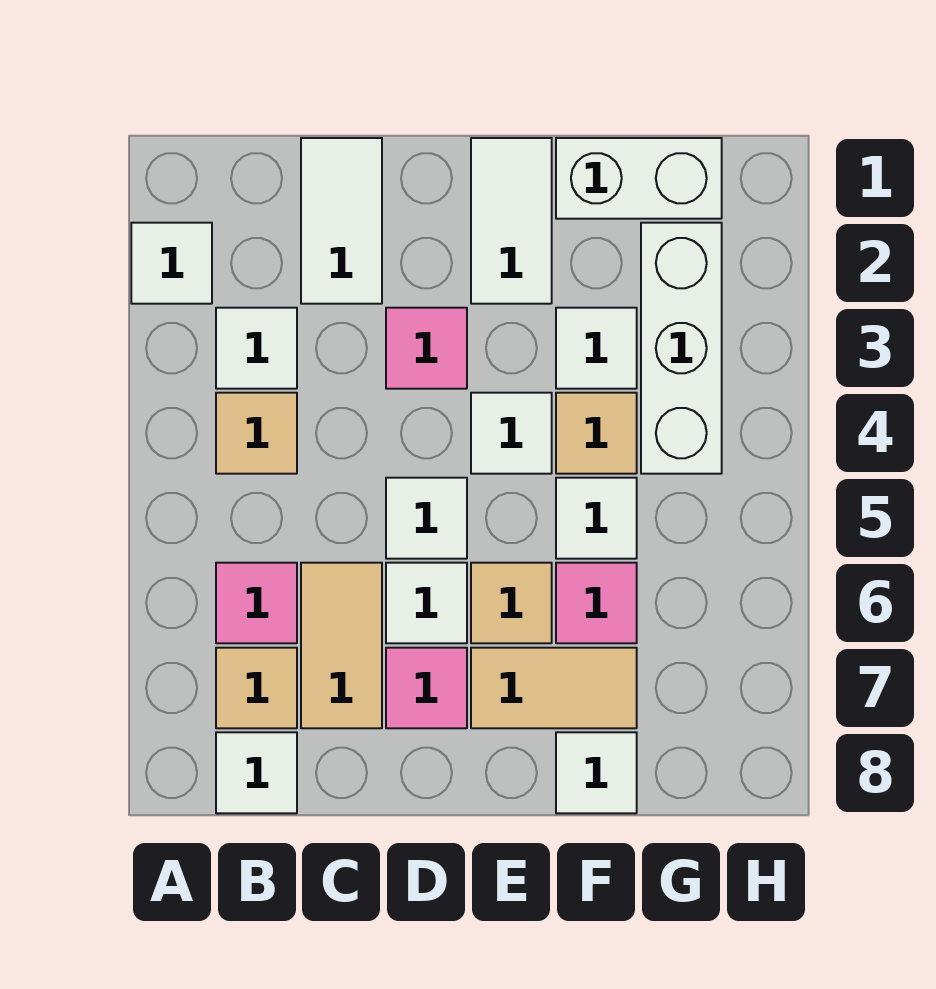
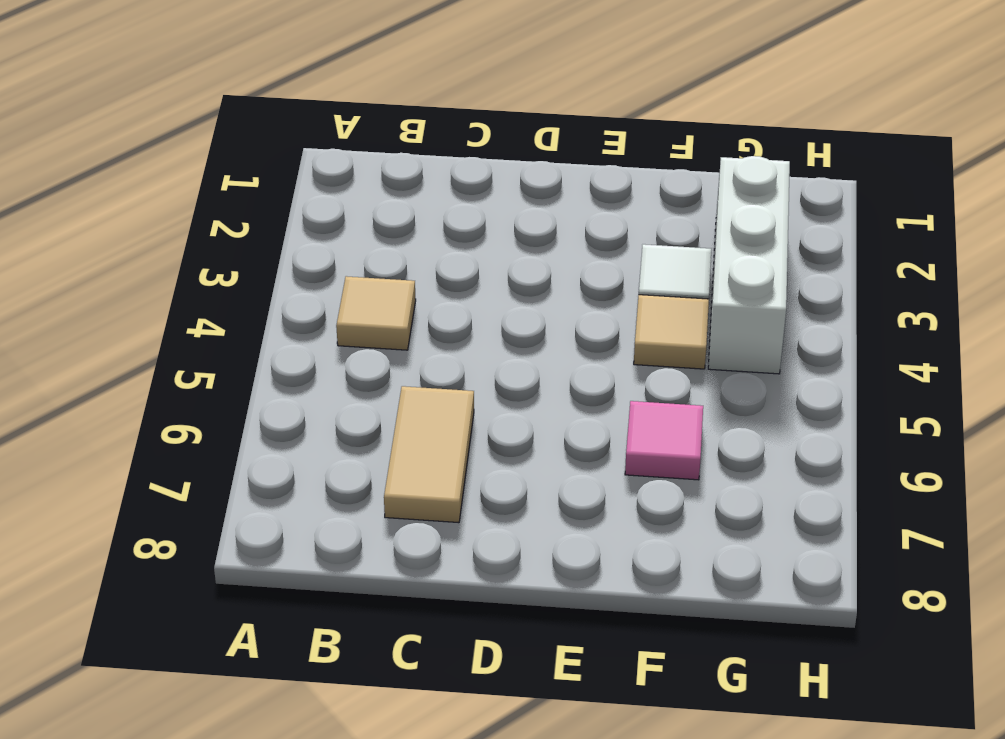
none -> white tile A2 level 1
none -> white tile B3 level 1
none -> pink tile B6 level 1

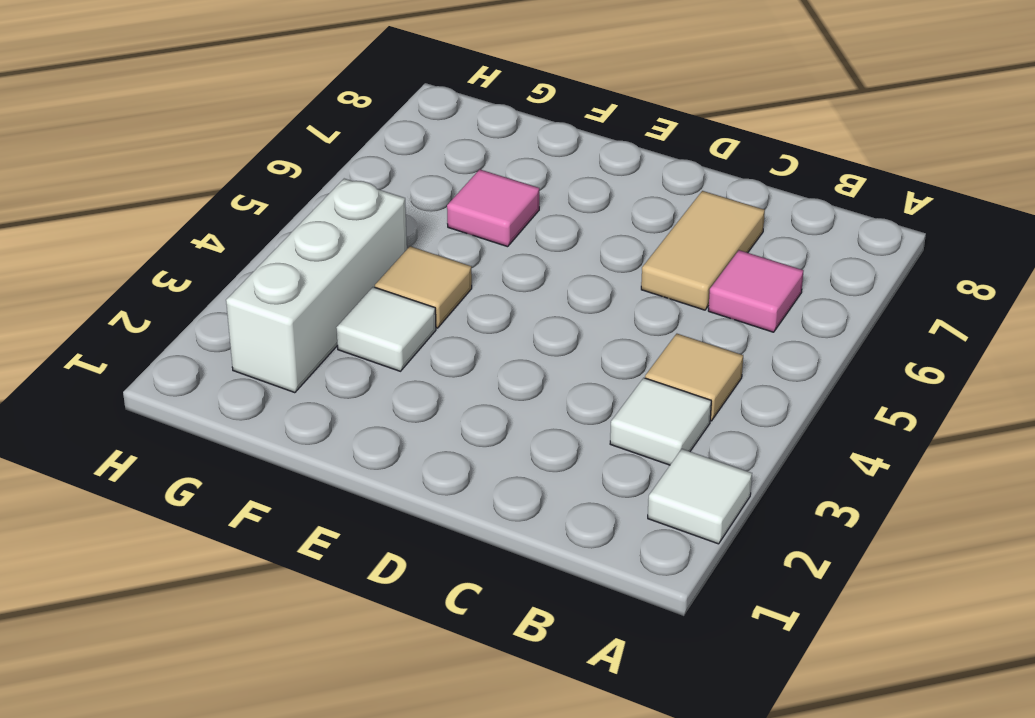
none -> tan tile B7 level 1
none -> white tile B8 level 1
none -> white tile C1:C2 level 1

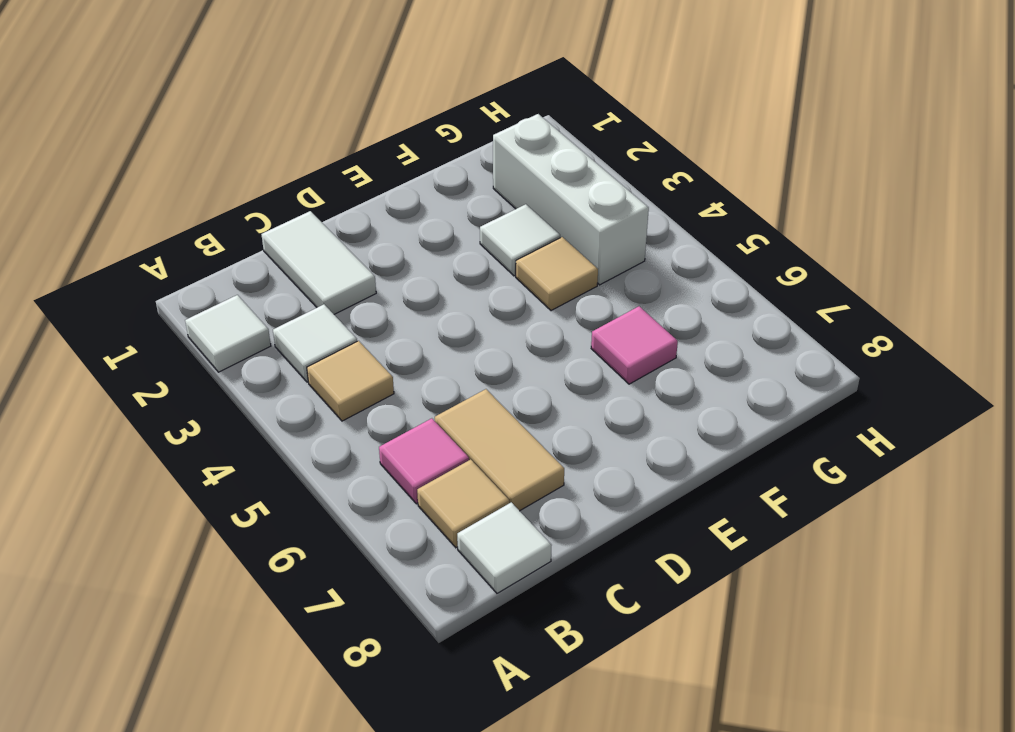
none -> pink tile D3 level 1
none -> white tile D5 level 1
none -> white tile D6 level 1

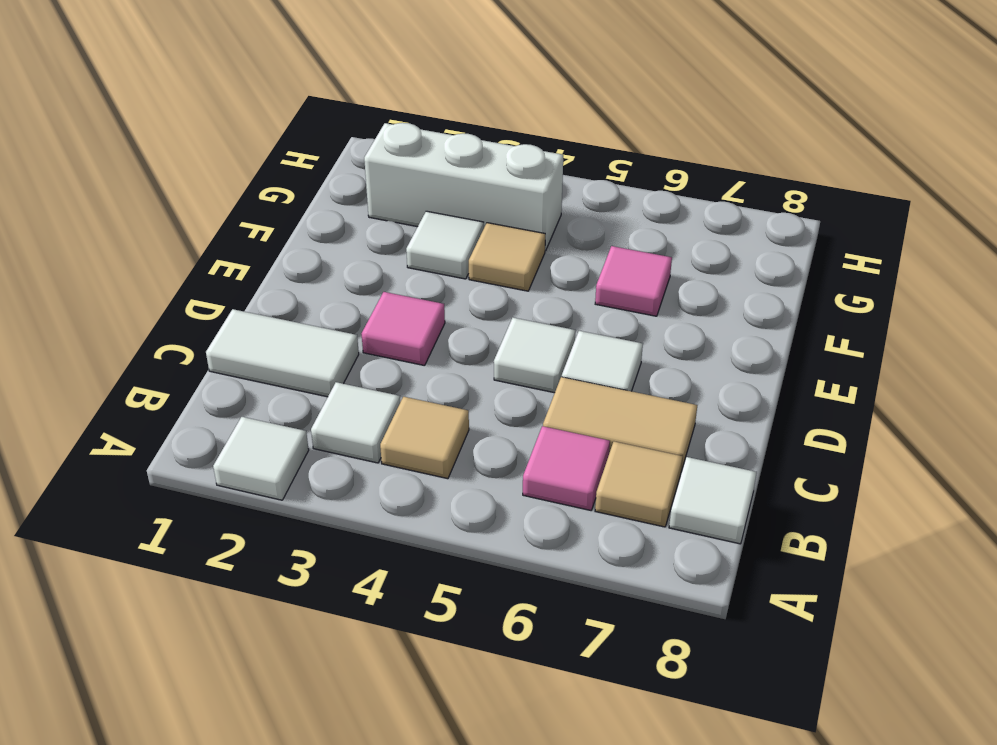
none -> pink tile D7 level 1
none -> white tile E1:E2 level 1
none -> white tile E4 level 1

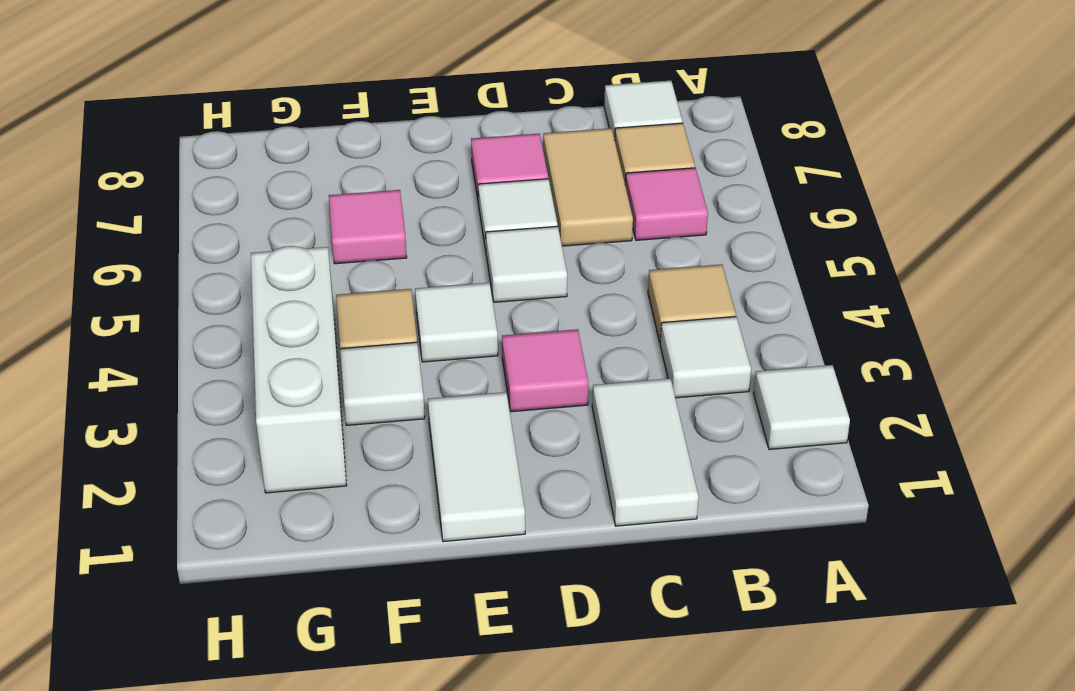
none -> tan tile E6 level 1
none -> tan tile E7:F7 level 1
none -> white brick F1:G1 level 1

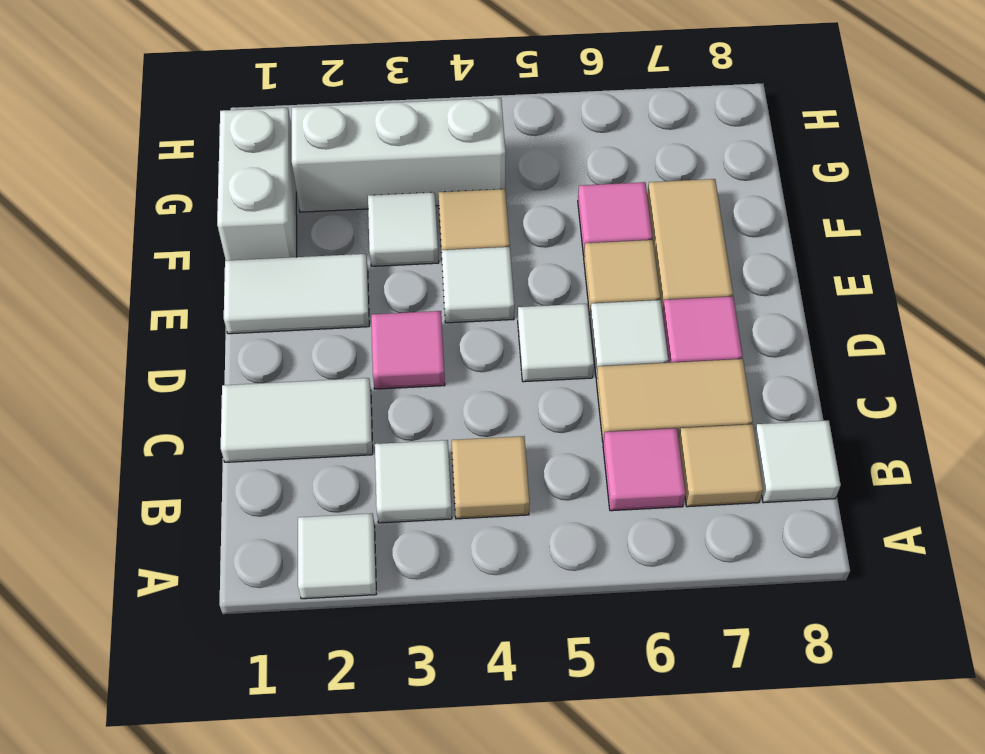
none -> white tile F5 level 1
none -> white tile F8 level 1

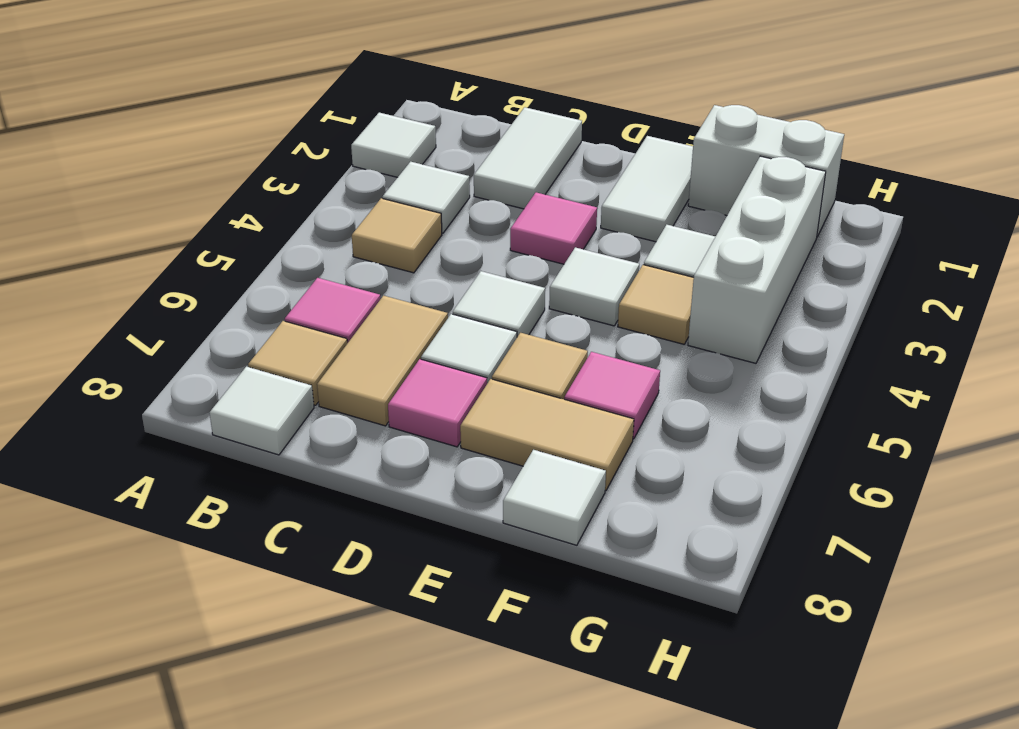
none -> white tile F5 level 1

